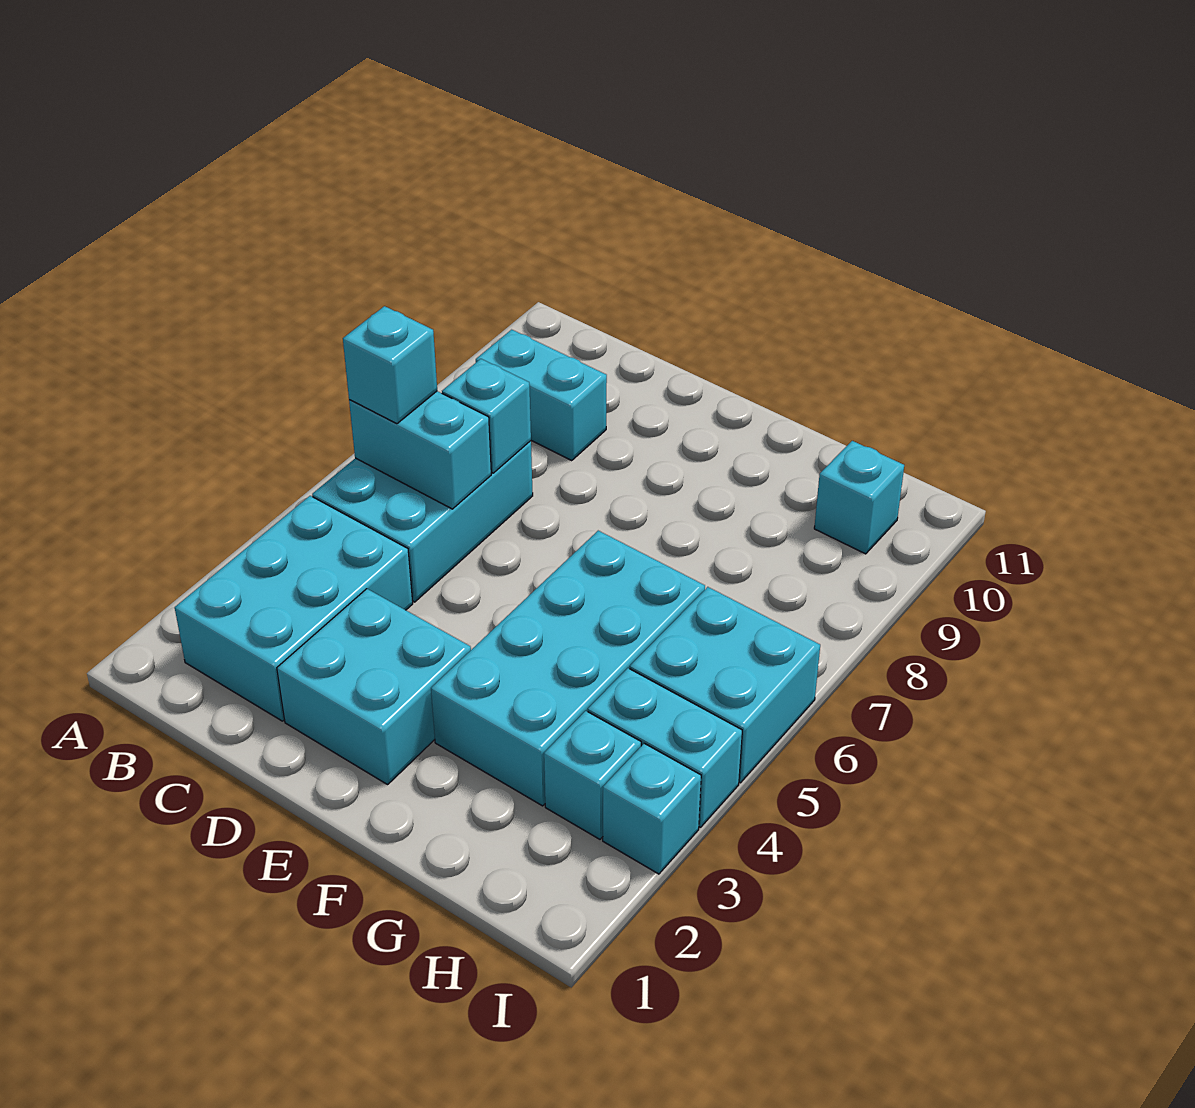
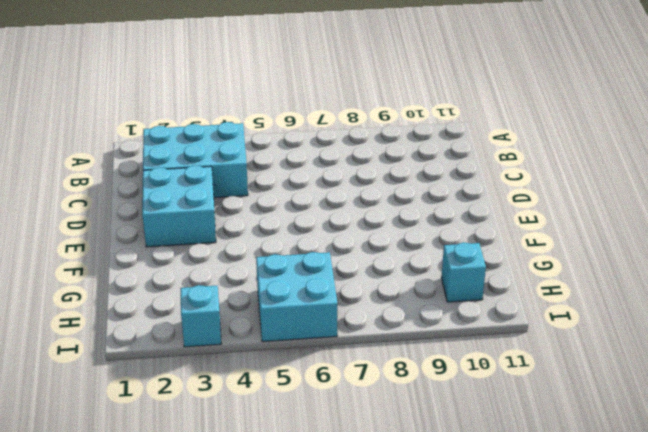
none -> cyan brick B5:C7 level 1
none -> cyan brick B9:C9 level 1
none -> cyan brick F3:G6 level 1

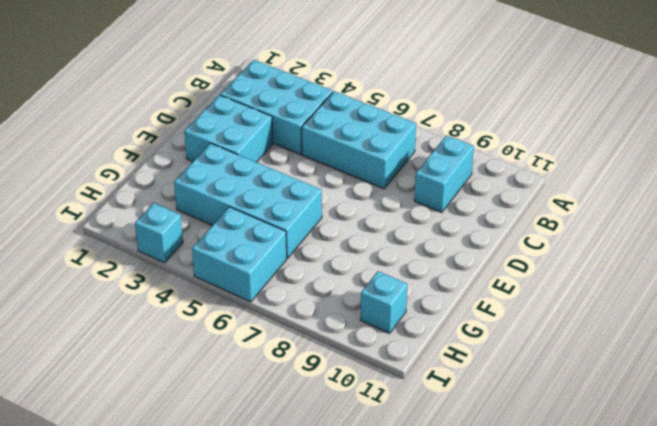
none -> cyan brick H3 level 1
none -> cyan brick H4:I4 level 1
none -> cyan brick B6:C6 level 2

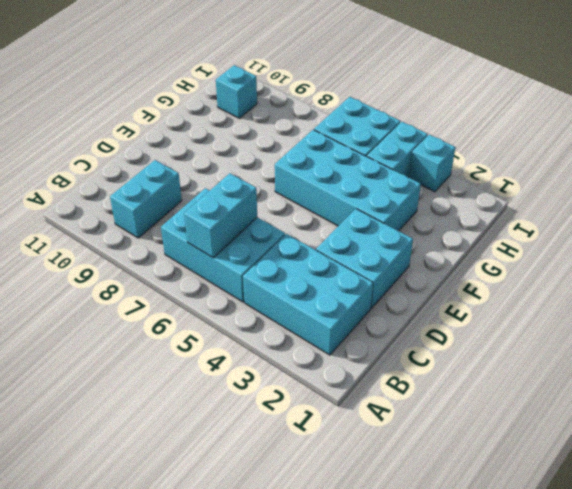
none -> cyan brick H3 level 1
none -> cyan brick C7 level 2
none -> cyan brick B6 level 3

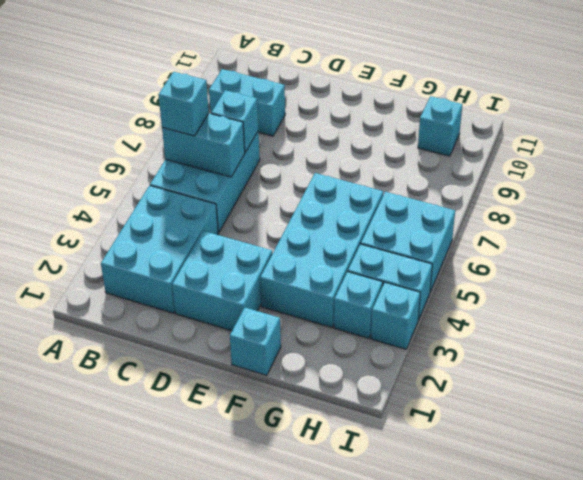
cyan brick F1 level 1 -> none

